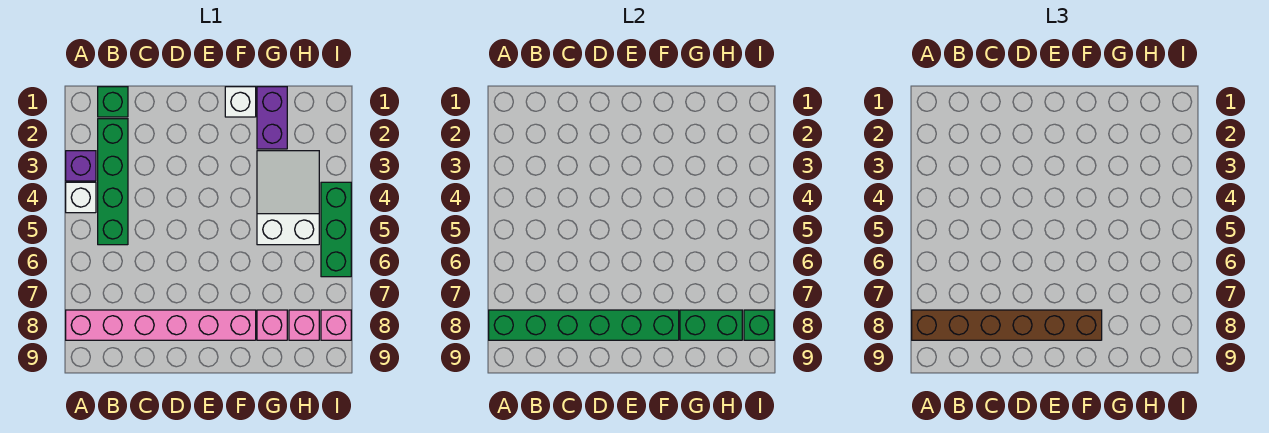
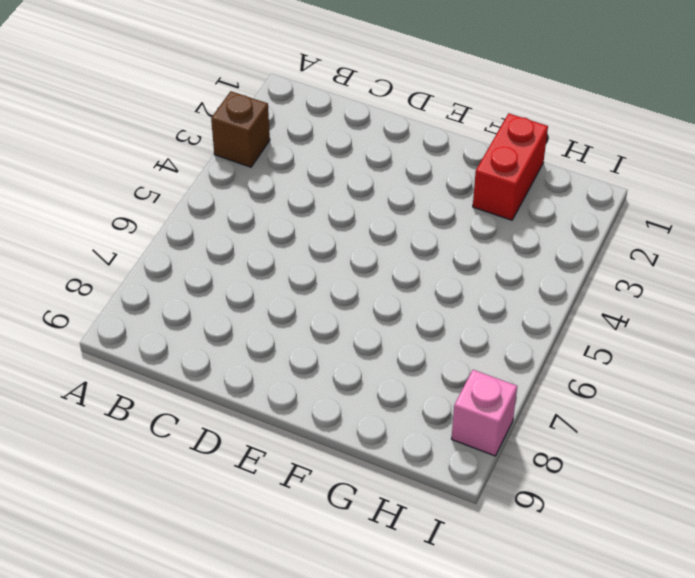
brown brick A3 level 1 -> purple brick A3 level 1
red brick G1:G2 level 1 -> purple brick G1:G2 level 1
none -> white brick A4 level 1
none -> pink brick A8:F8 level 1
none -> green brick B1 level 1

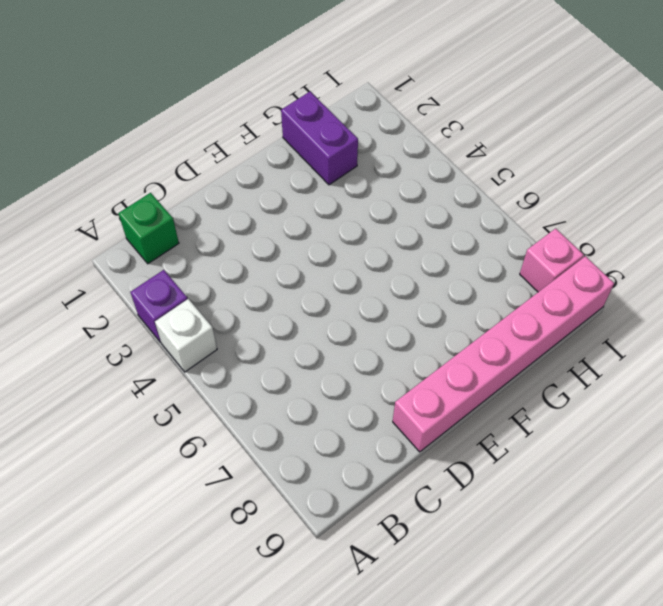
pink brick D9:I9 level 1 -> pink brick A8:F8 level 1
none -> green brick B2:B5 level 1
none -> white brick F1 level 1
none -> white slope G3:H5 level 1 top 5

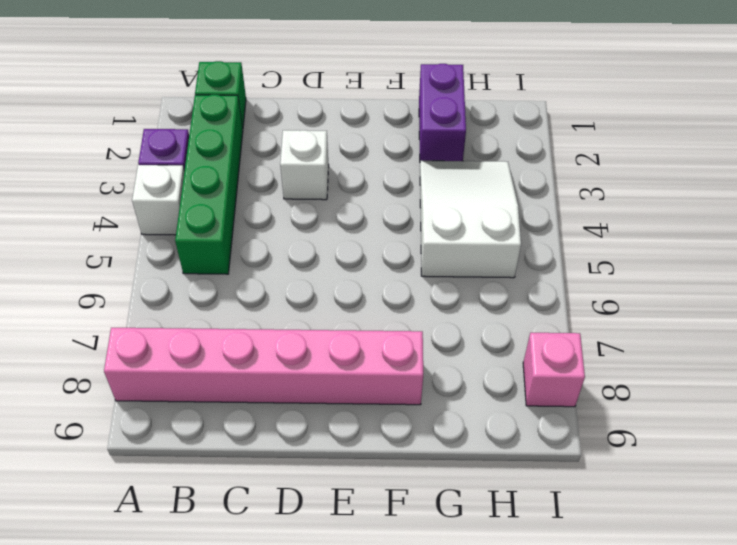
white brick D3 level 1 -> white brick F1 level 1
none -> pink brick G8 level 1
none -> pink brick H8 level 1
none -> green brick I4:I6 level 1

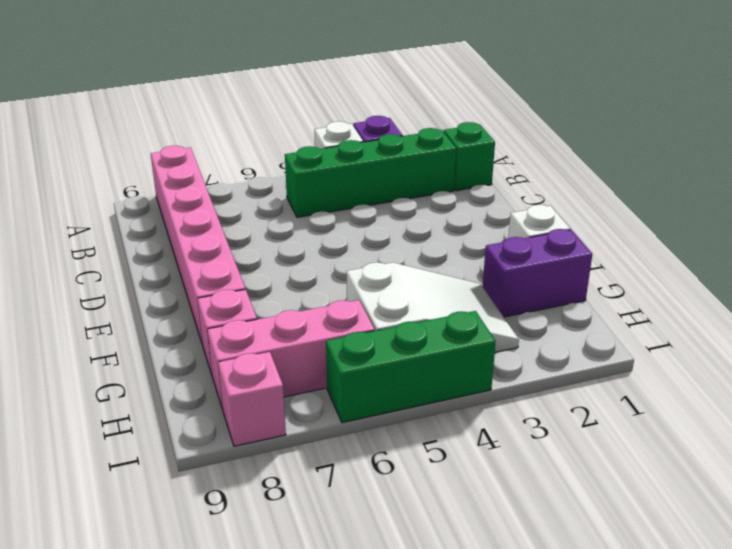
pink brick H6:H8 level 1 -> pink brick H8 level 1
none -> green brick A8:F8 level 2
none -> green brick G8:H8 level 2
none -> green brick I8 level 2

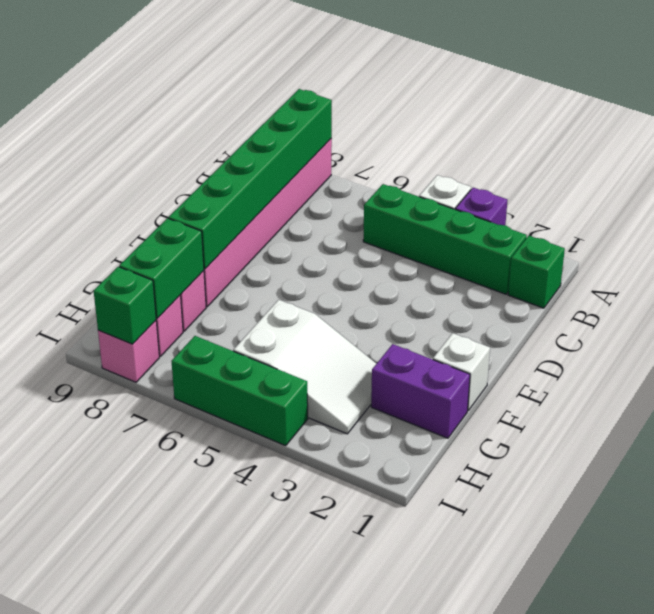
none -> brown brick A8:F8 level 3

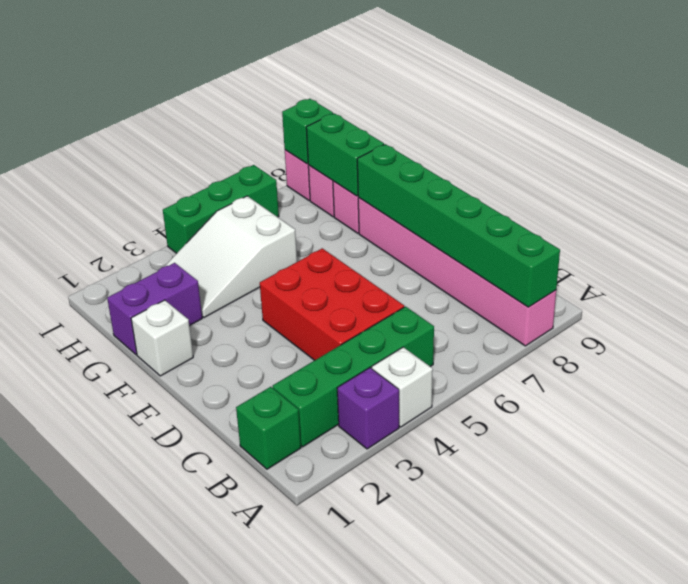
red brick C4:E5 level 1 -> none
none -> brown brick A8:F8 level 3

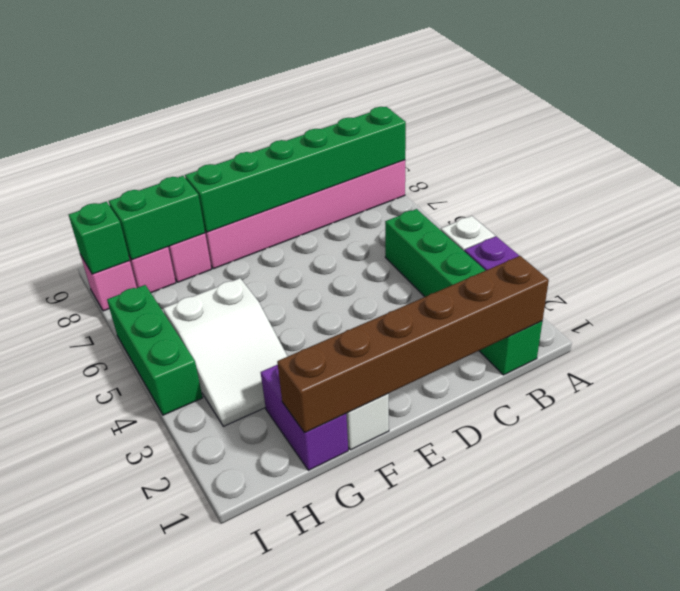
brown brick B1:G1 level 2 -> brown brick A8:F8 level 3

